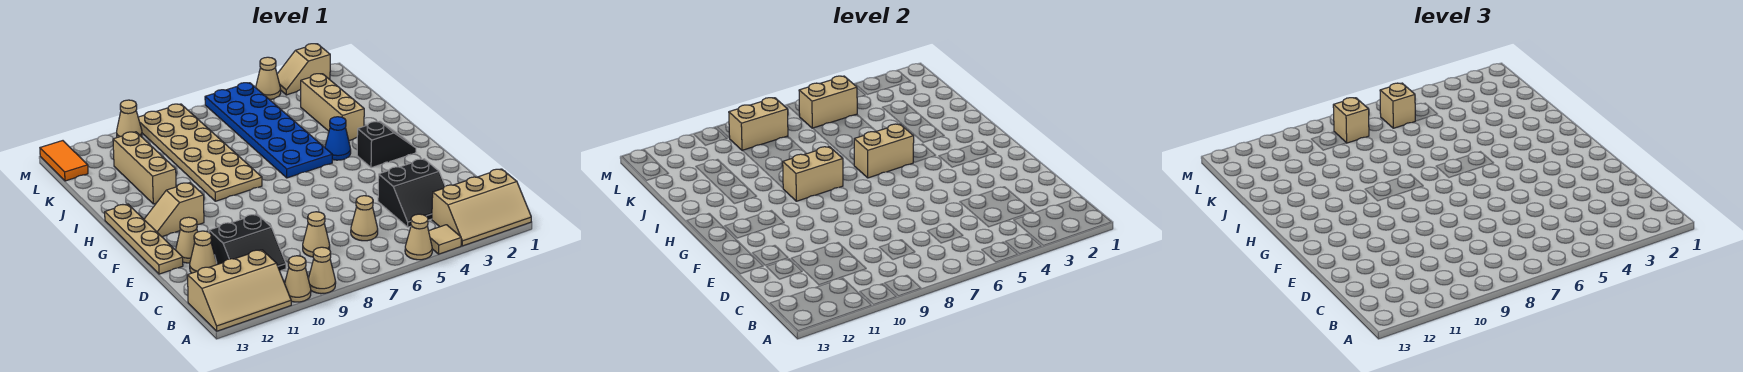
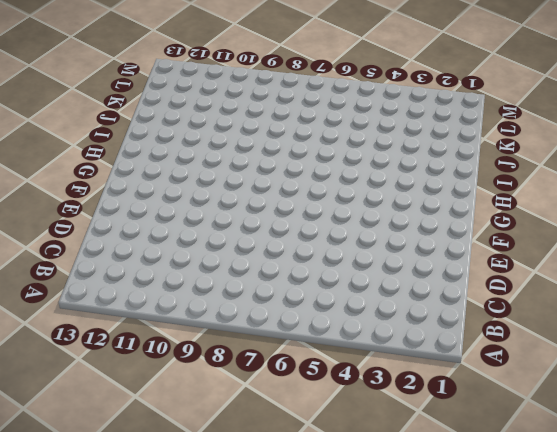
none -> tan slope A1:B3 level 1 top B
none -> tan tile A4 level 1
none -> tan cone A5 level 1
none -> tan cone A9 level 1

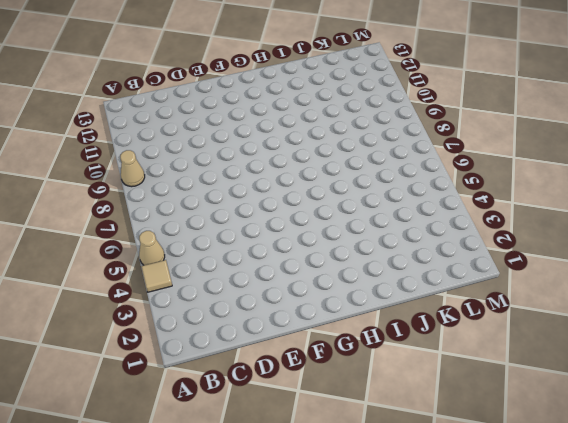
none -> tan slope A1:B3 level 1 top B
none -> tan cone A10 level 1
none -> tan slope A11:B13 level 1 top B
none -> black slope C3:D4 level 1 top D

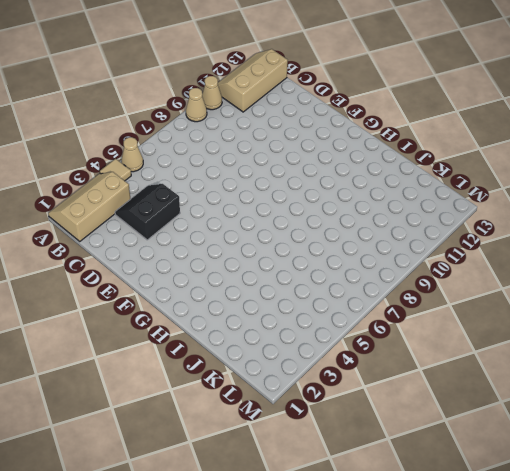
none -> tan cone C6 level 1
none -> tan cone C8 level 1
none -> black slope C10:D11 level 1 top D
none -> tan cone D12 level 1

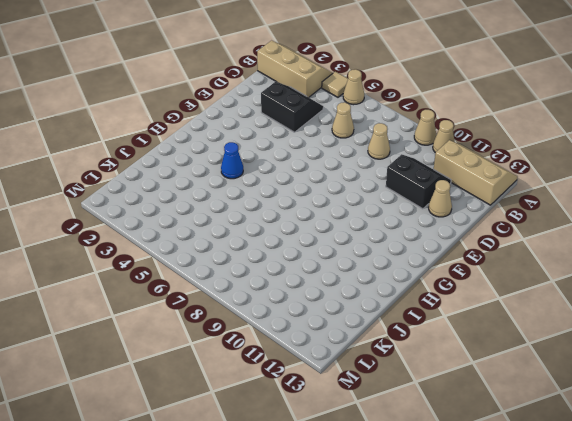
none -> tan cone E12 level 1
none -> tan plate E13:H13 level 1
none -> black slope G2:G3 level 1 top 3
none -> tan slope G11:G12 level 1 top 11

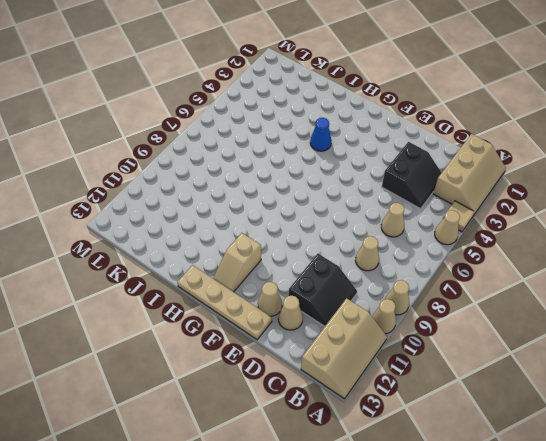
none -> black slope G2:G3 level 1 top 3
none -> blue plate H5:M6 level 1
none -> tan plate H8:M9 level 1
none -> tan brick I3:K3 level 1

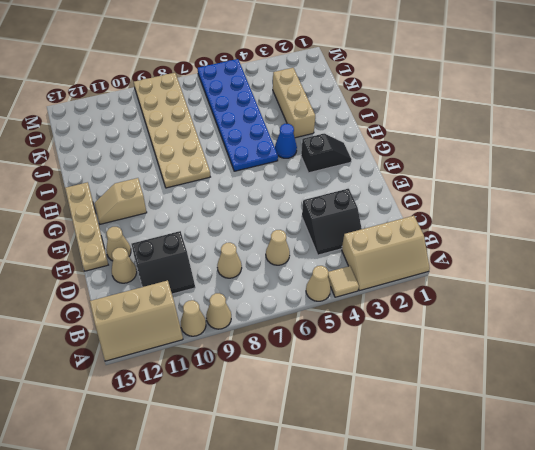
none -> tan brick I11:K11 level 1
none -> orange tile L13:M13 level 1
none -> tan slope M2:M3 level 1 top 2
none -> tan cone M4 level 1

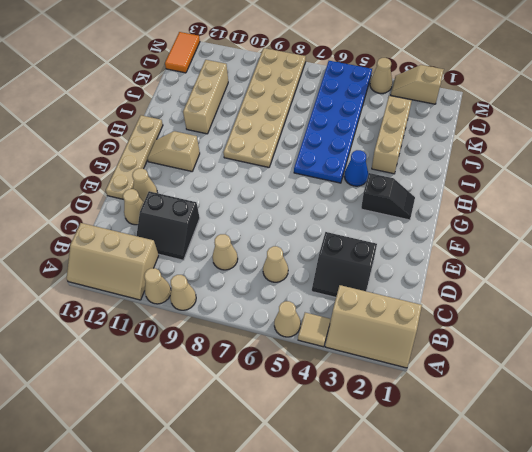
none -> tan cone M10 level 1
none -> tan brick H5:H6 level 2
none -> tan brick H8:H9 level 2
none -> tan brick L5:L6 level 2

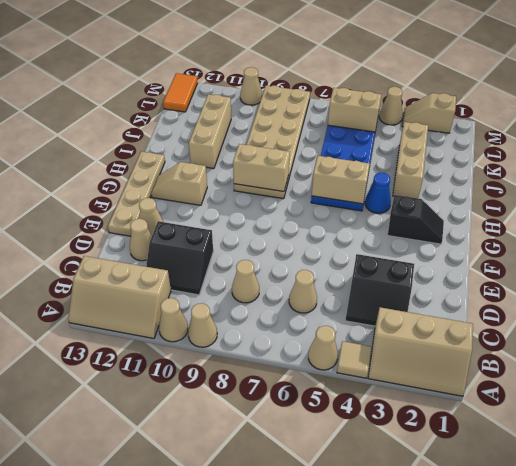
none -> tan brick L8:L9 level 2
none -> tan brick L6 level 3
none -> tan brick L8 level 3

